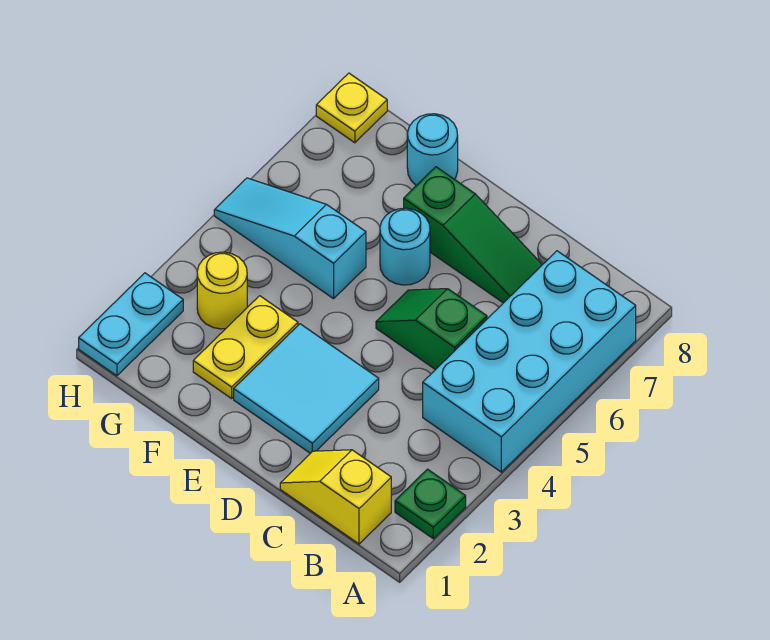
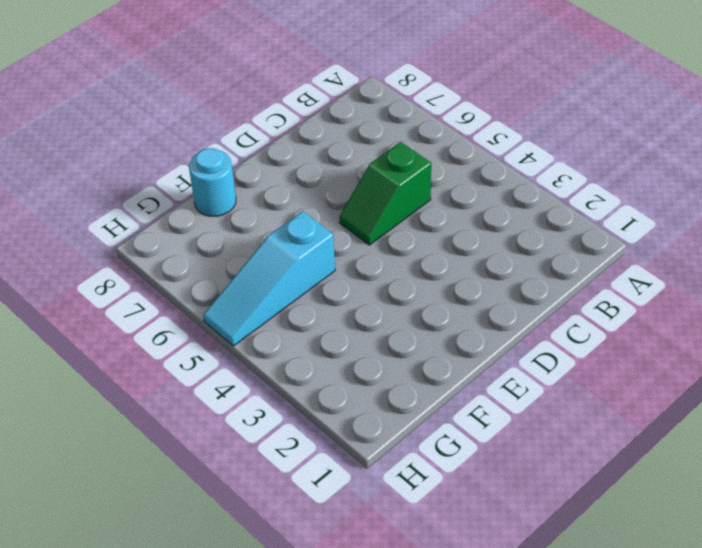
none -> green plate A2 level 1
none -> cyan brick A4:B7 level 1
none -> yellow slope B1:C1 level 1 top B

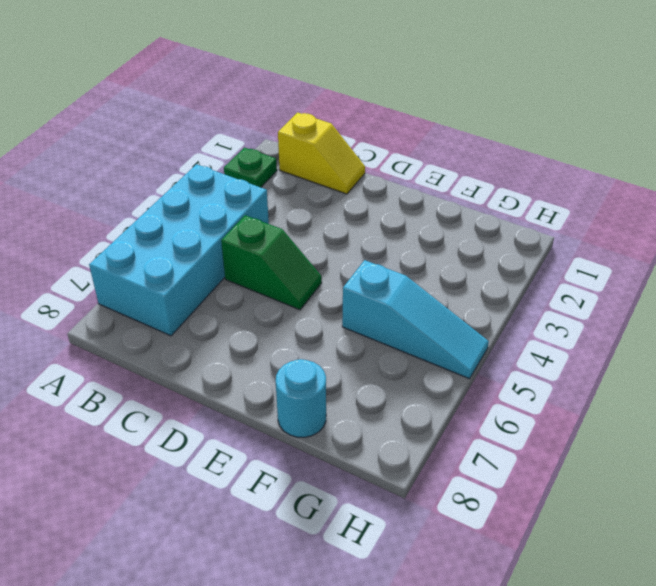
none -> green slope C7:E7 level 1 top E
none -> cyan tile D2:E3 level 1
none -> cyan round brick E6 level 1

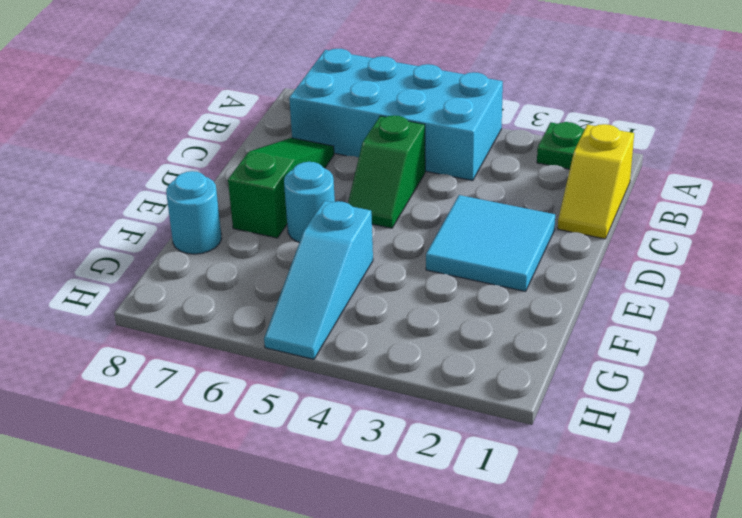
none -> yellow plate F2:F3 level 1
none -> yellow round brick G3 level 1
none -> cyan plate H1:H2 level 1

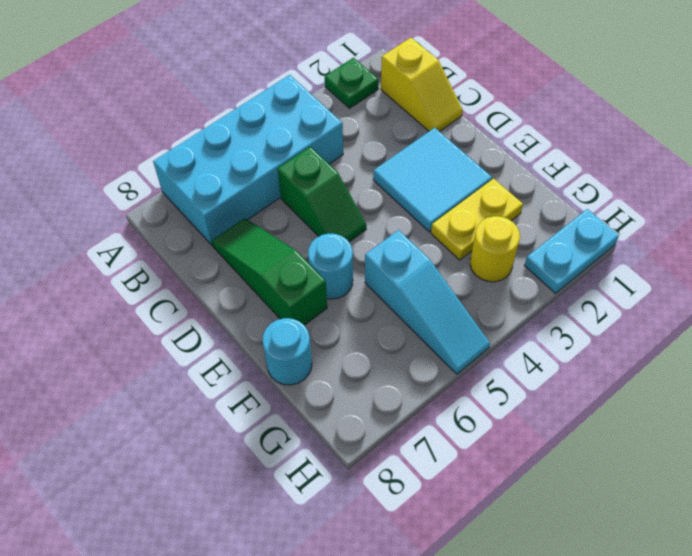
none -> yellow plate H8 level 1

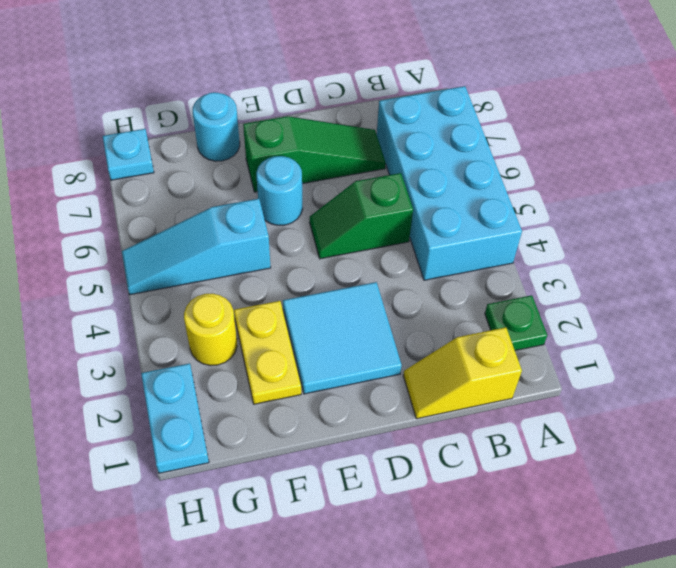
cyan plate H8 level 1 -> yellow plate H8 level 1

